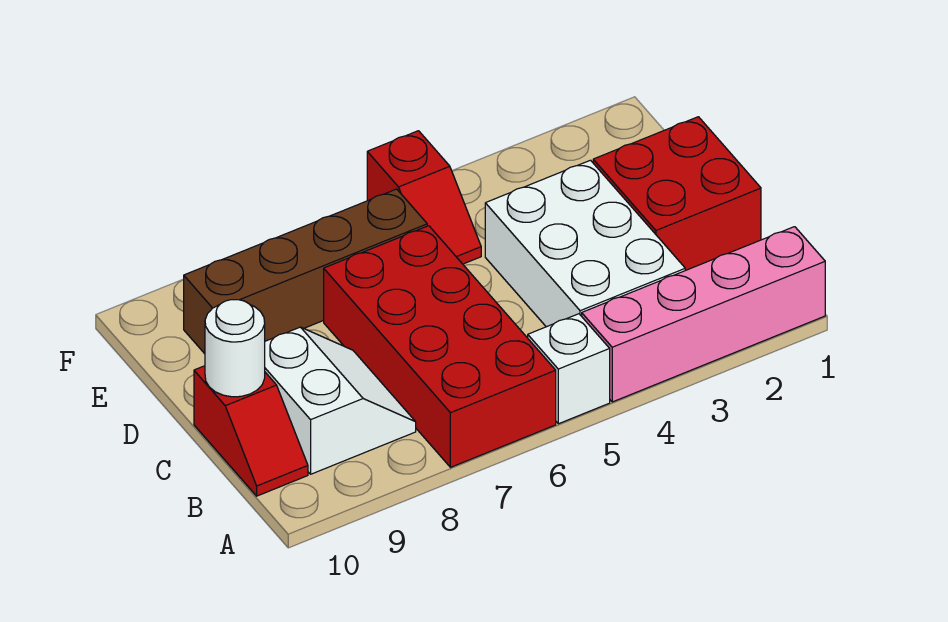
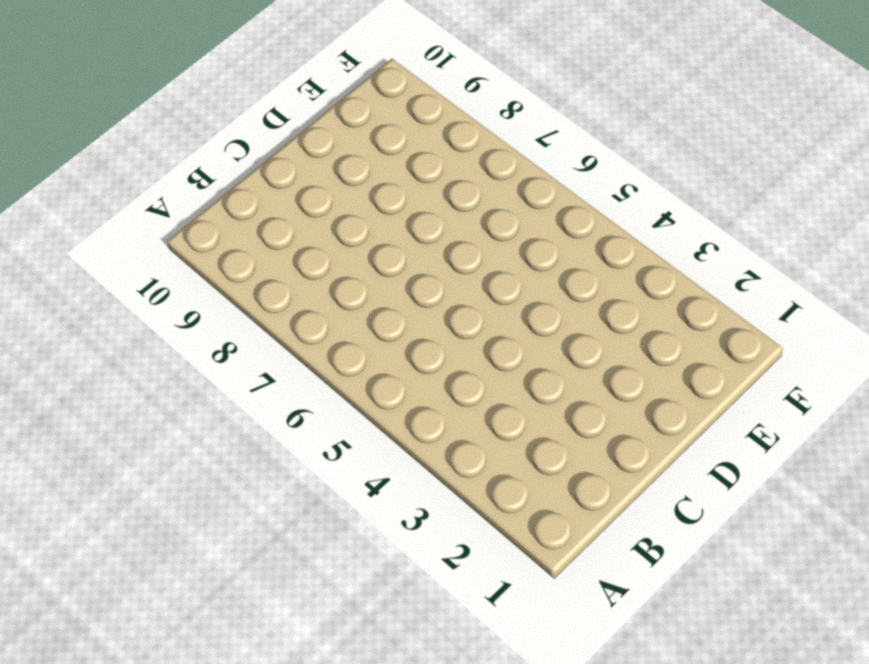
none -> pink brick A1:A4 level 1
none -> white brick A5 level 1

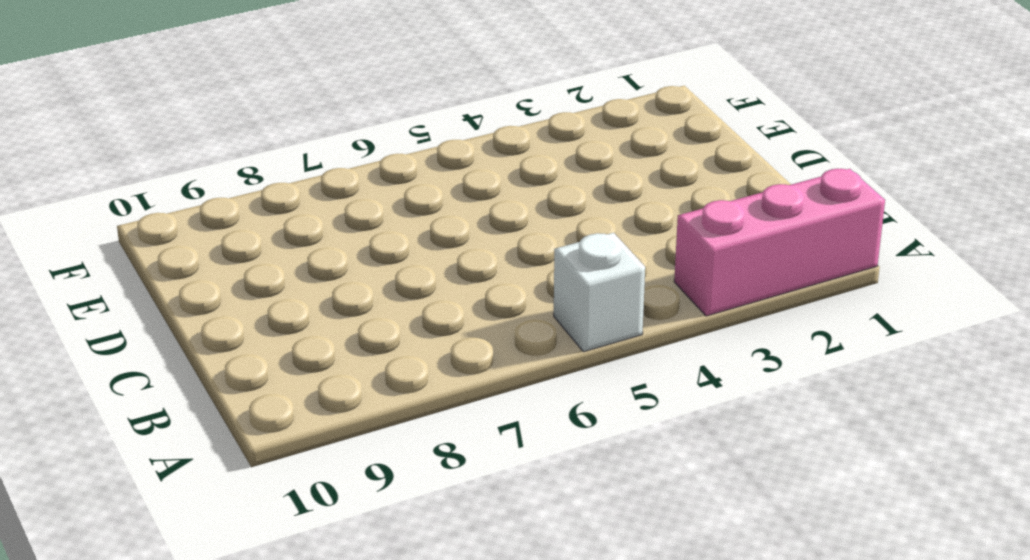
pink brick A1:A3 level 1 -> pink brick A1:A4 level 1
none -> red brick A6:D7 level 1
none -> white brick B3:D4 level 1

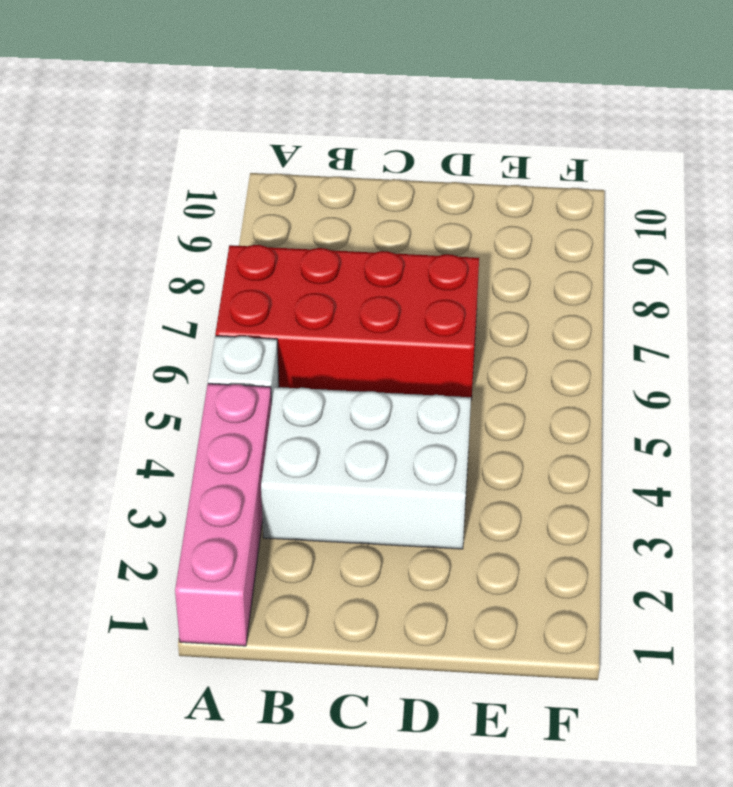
none -> white slope B8:C9 level 1 top 9
none -> red slope B10:C10 level 1 top C

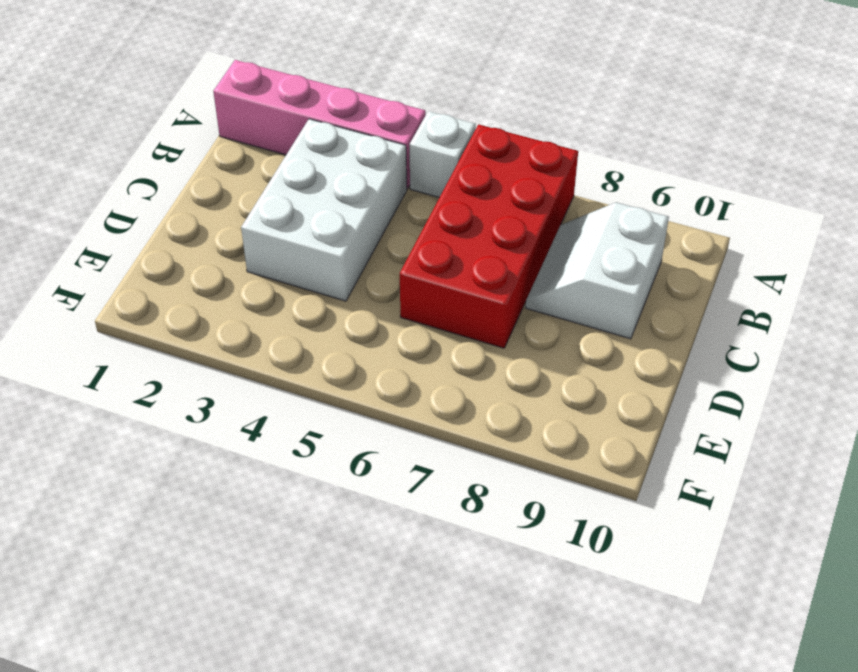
none -> red slope B10:C10 level 1 top C
none -> red brick C1:D2 level 1

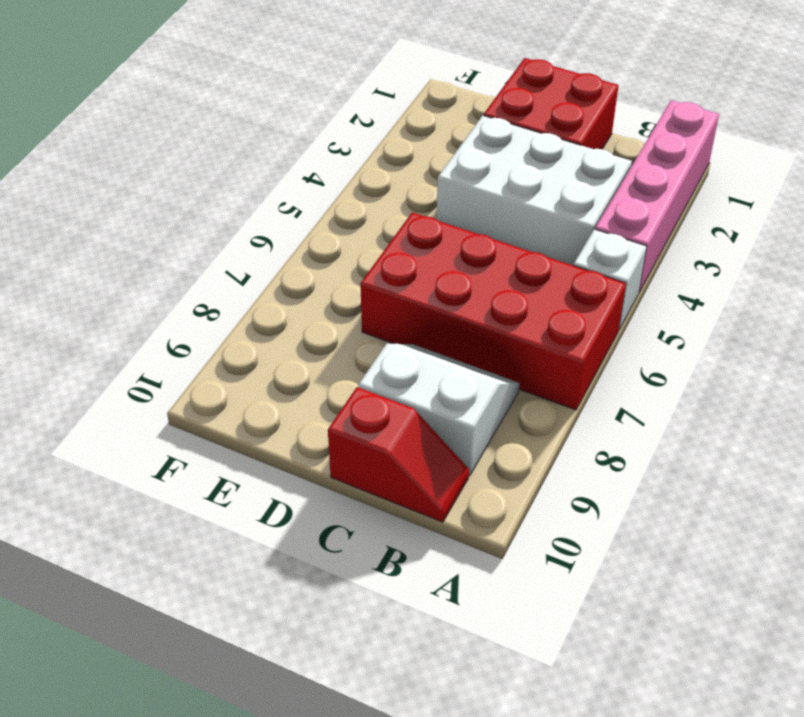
none -> red slope E5:F5 level 1 top F
none -> brown brick E6:E9 level 1

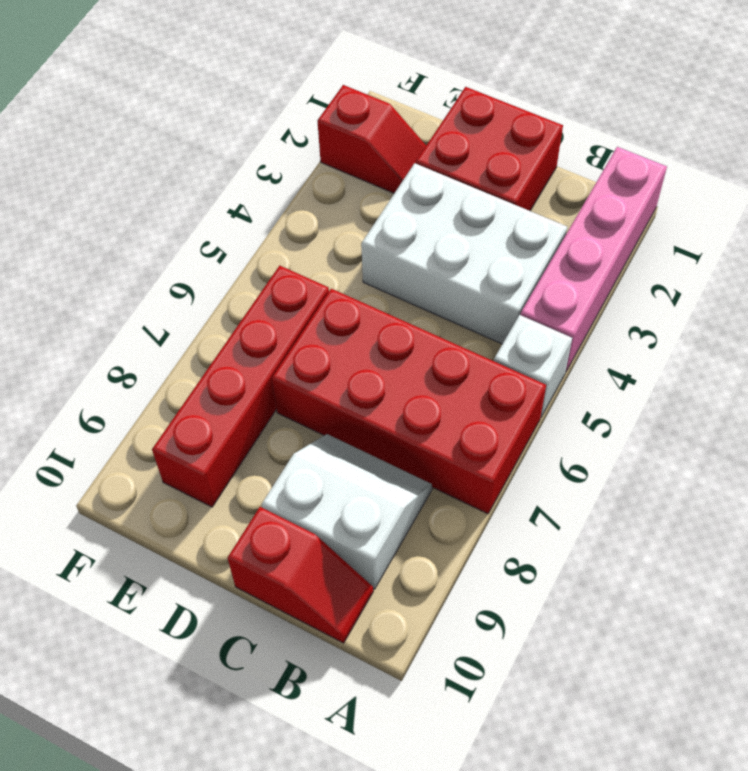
red slope E2:F2 level 1 top F -> red slope E5:F5 level 1 top F
red brick E6:E9 level 1 -> brown brick E6:E9 level 1
none -> white round brick C10 level 2

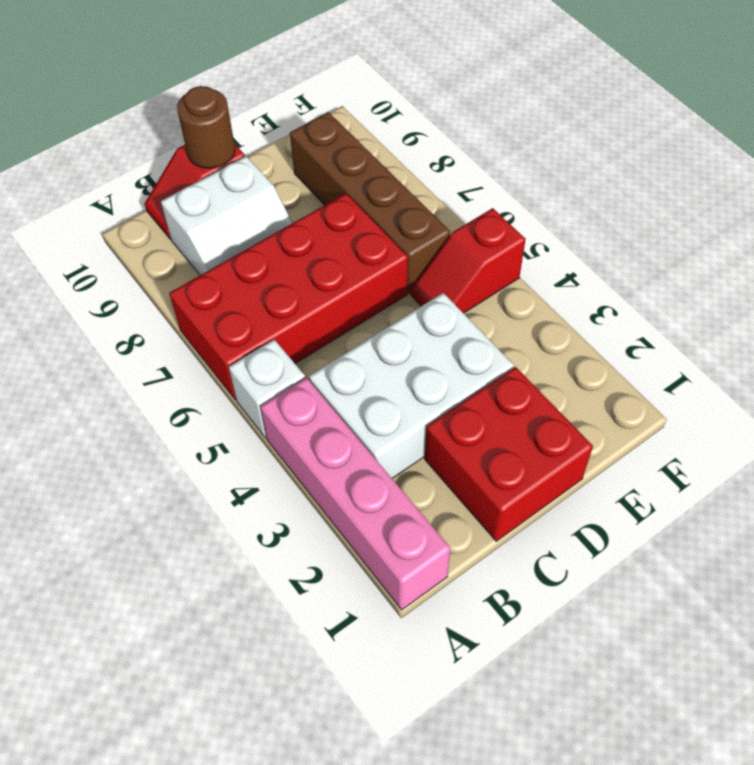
brown round brick C10 level 2 -> white round brick C10 level 2

